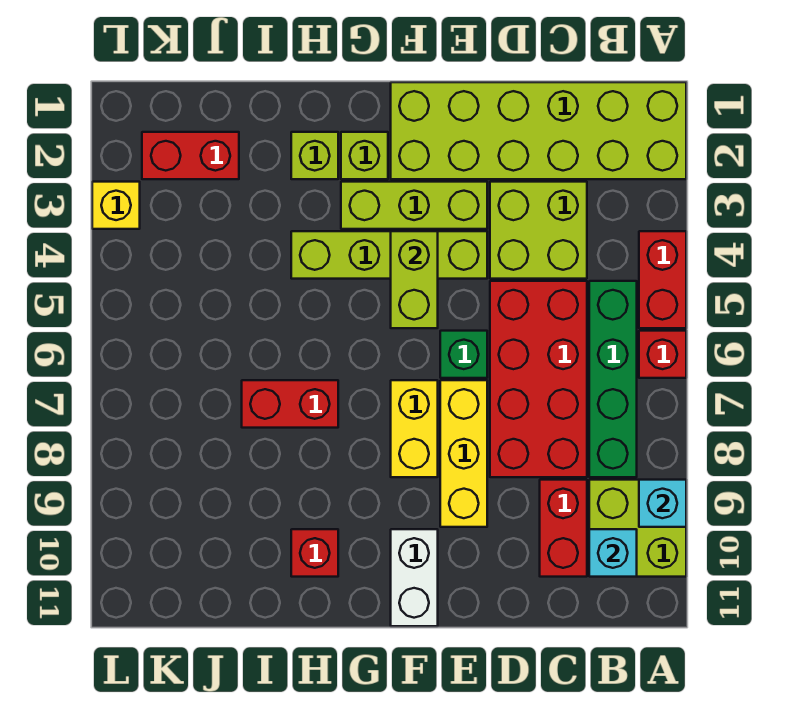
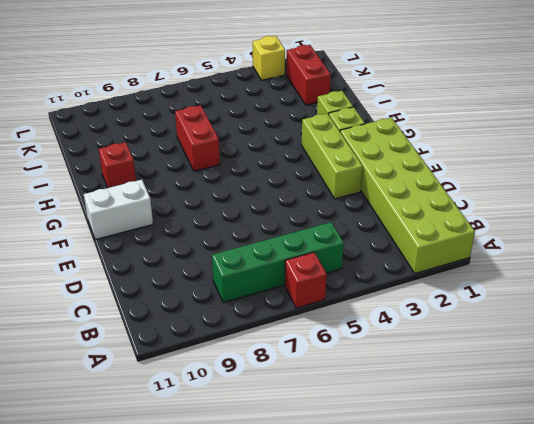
none -> red brick A4:A5 level 1
none -> lime brick A9:B10 level 1
none -> lime brick C3:D4 level 1

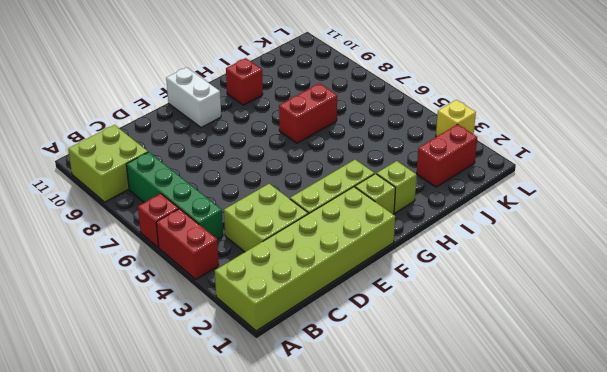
none -> red brick C5:D8 level 1
none -> red brick C9:C10 level 1
none -> lime brick E4:H4 level 1

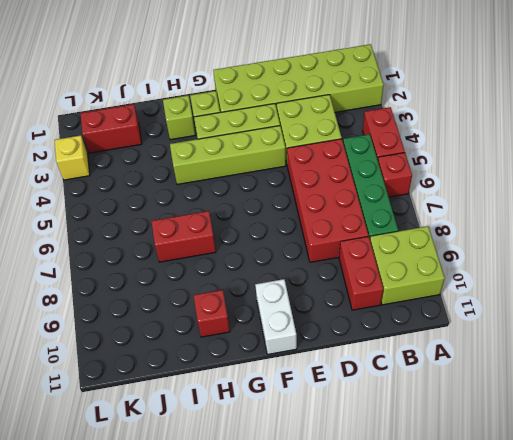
none -> green brick E6 level 1
none -> yellow brick E7:E9 level 1
none -> yellow brick F7:F8 level 1

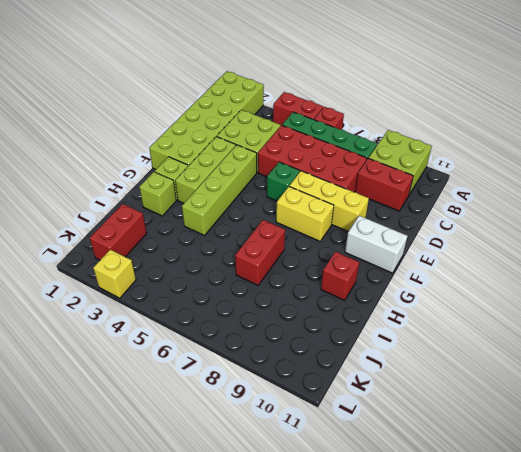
none -> cyan brick A9 level 2
none -> cyan brick B10 level 2
none -> lime brick F4:F5 level 2

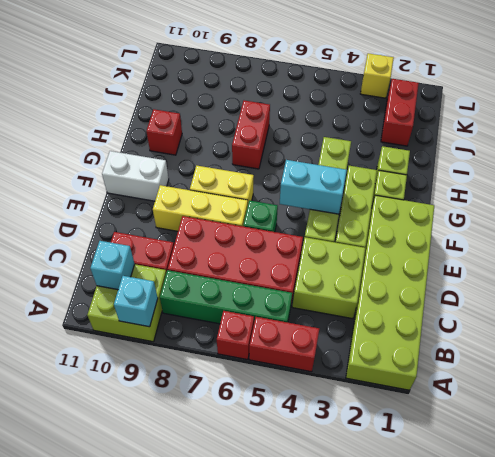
cyan brick F4:F5 level 2 -> lime brick F4:F5 level 2

